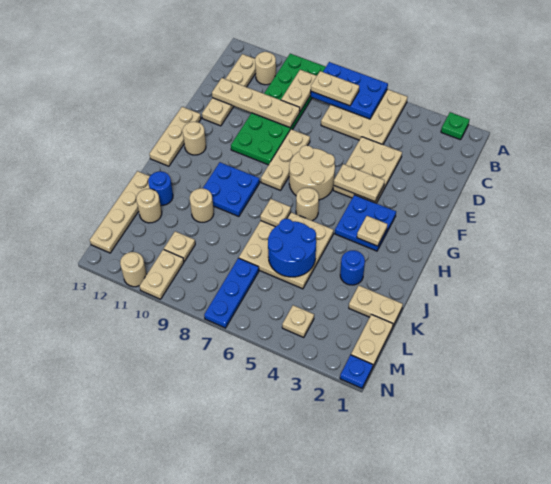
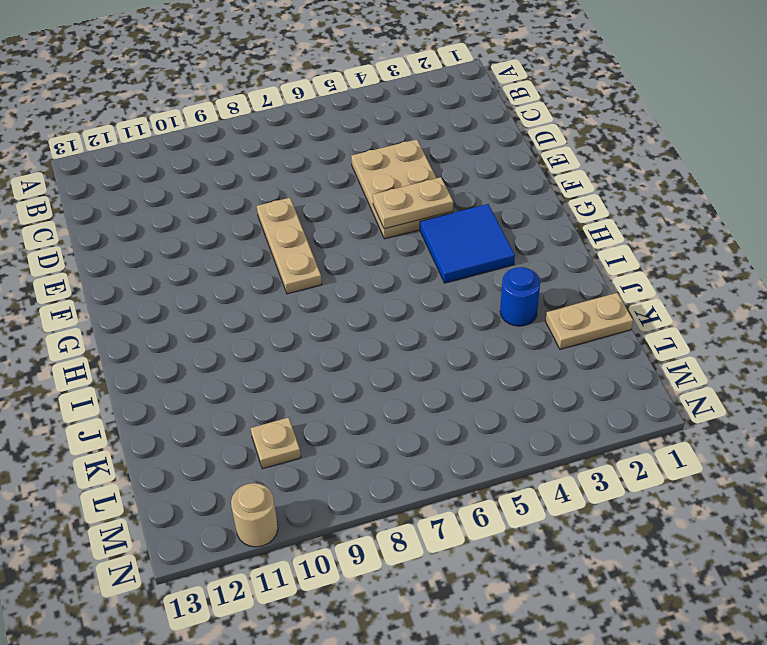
blue tile G3:H4 level 1 -> blue plate G3:H4 level 1
none -> green plate A2 level 1
none -> tan plate A5:C7 level 1
none -> green plate A9:F10 level 1
none -> tan round brick B11 level 1

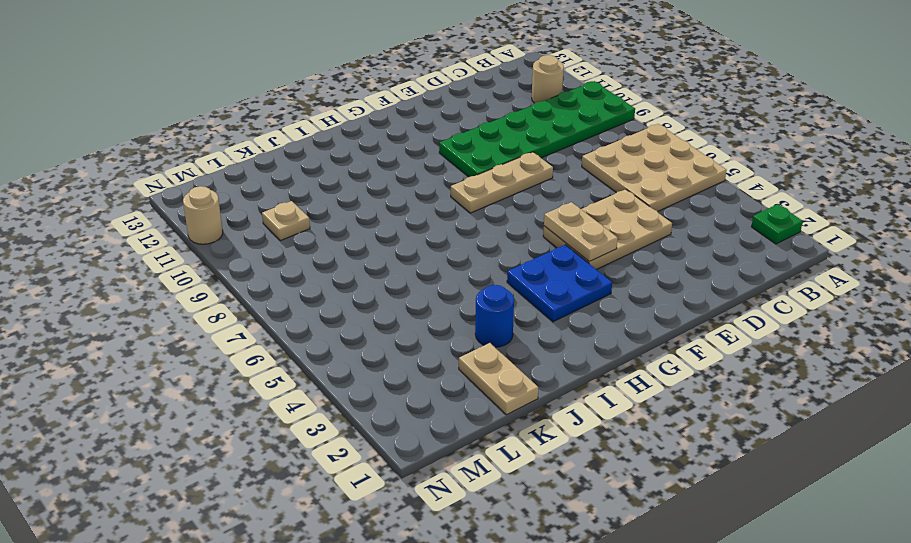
none -> tan plate B12:E12 level 1
none -> tan round brick F6:G7 level 1
none -> tan plate F13:H13 level 1
none -> tan round brick G12 level 1

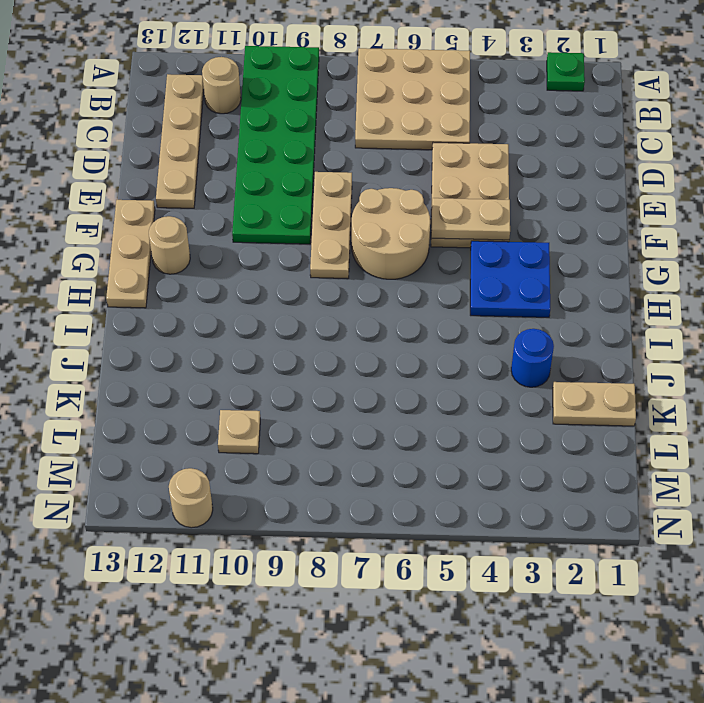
none -> tan round brick H6 level 1
none -> blue plate H9:I10 level 1
none -> tan plate I5:K7 level 1
none -> tan round brick J10 level 1

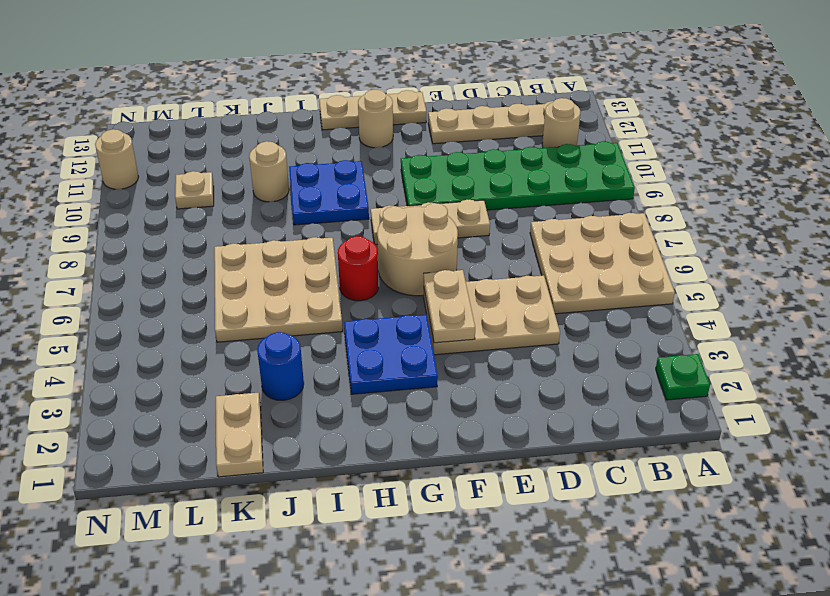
red round brick H6 level 1 -> tan round brick H6 level 1
none -> blue round brick J12 level 1
none -> tan plate J13:M13 level 1
none -> tan round brick K12 level 1
none -> tan plate L1:M1 level 1

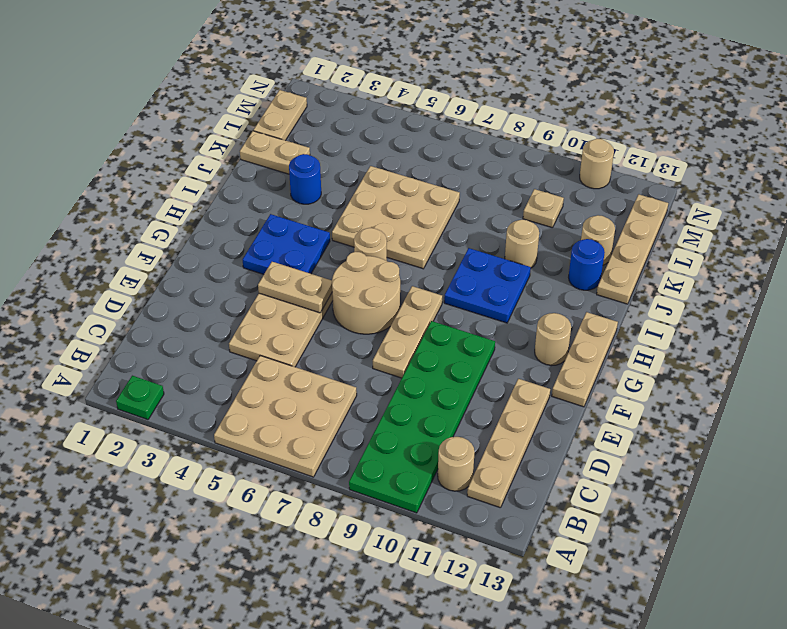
none -> blue plate L7:N7 level 1
none -> tan plate M4 level 1
none -> tan plate M10:N10 level 1
none -> blue plate N1 level 1

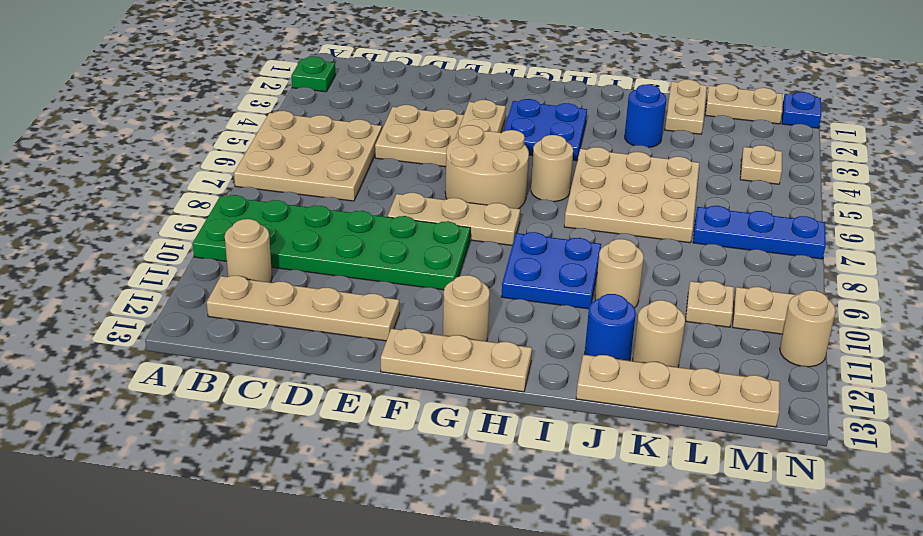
none -> blue plate A6:B8 level 2
none -> tan plate B9:C9 level 2
none -> tan plate D9:D12 level 2
none -> tan plate H3 level 2

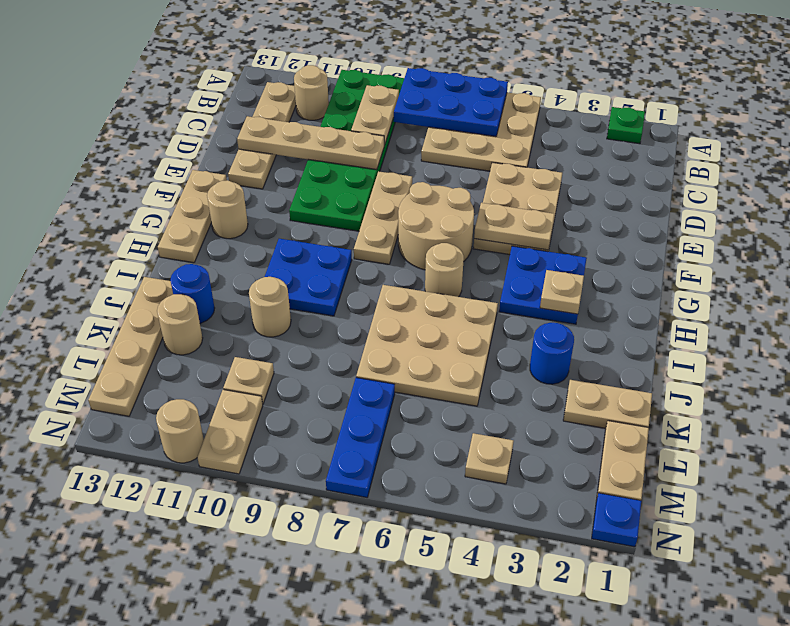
none -> tan plate I7 level 2
none -> blue round brick J5:K6 level 2
none -> tan plate B7:B8 level 3

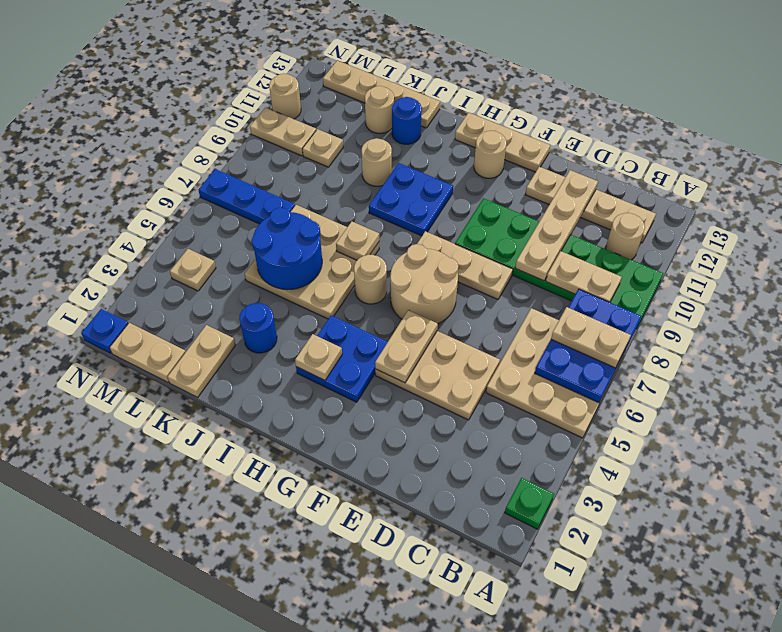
tan plate A7:B7 level 3 -> tan plate B7:B8 level 3

